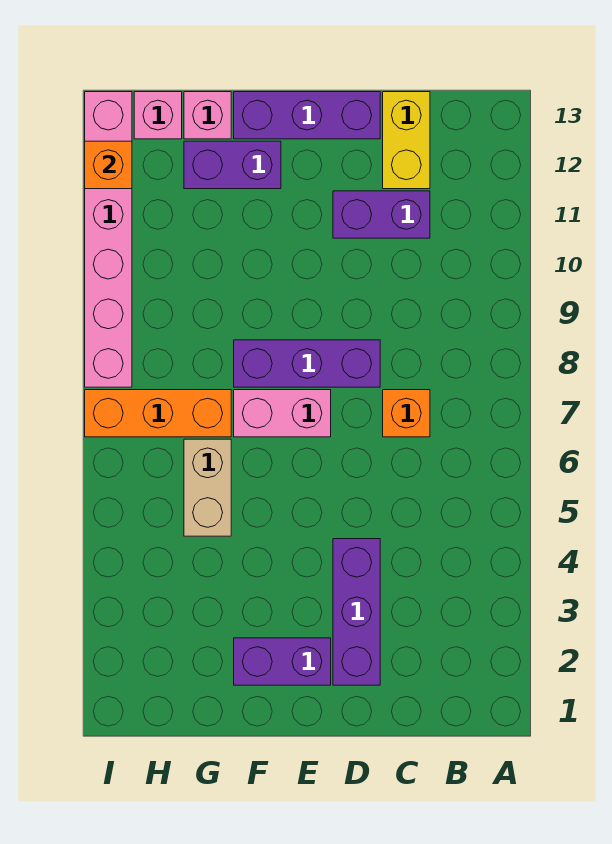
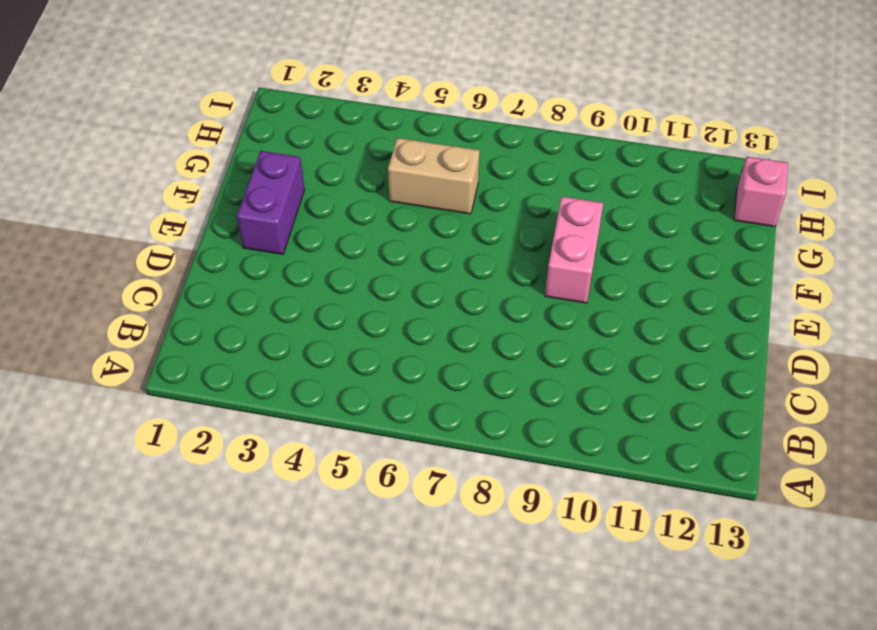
pink brick E9:F9 level 1 -> pink brick E7:F7 level 1
none -> orange brick C7 level 1
none -> purple brick C11:D11 level 1
none -> yellow brick C12:C13 level 1

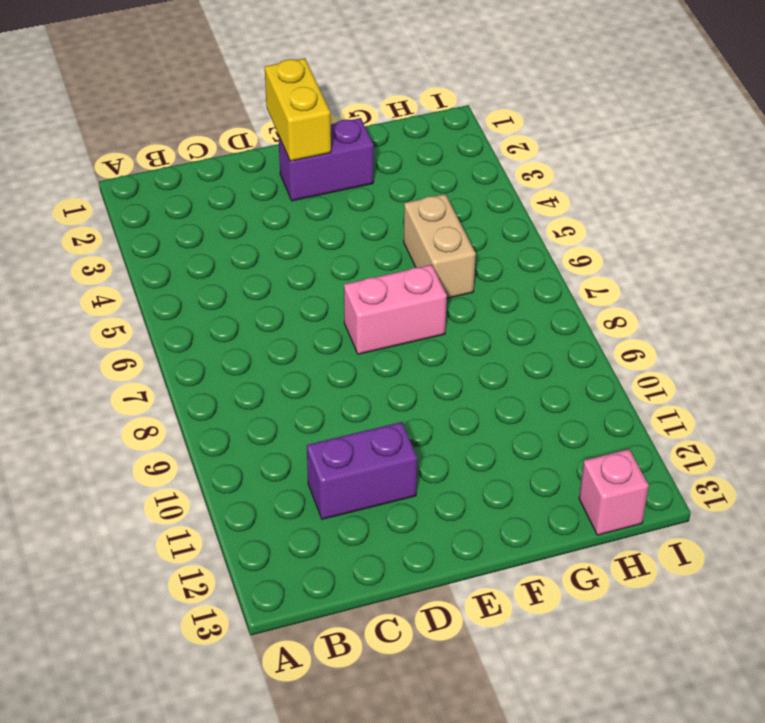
yellow brick E1:E2 level 2 -> yellow brick C12:C13 level 1
none -> orange brick C7 level 1
none -> purple brick D2:D4 level 1
none -> purple brick D8:F8 level 1

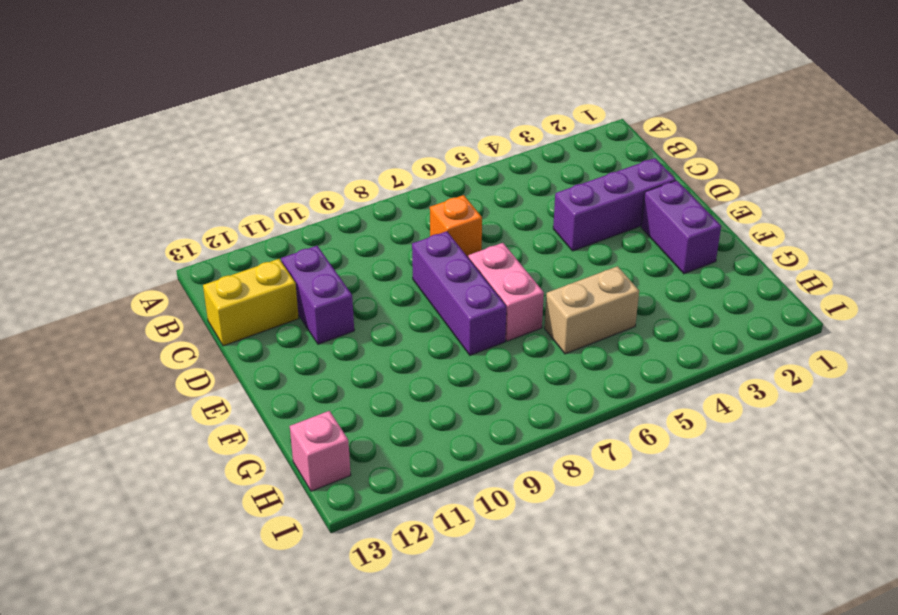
none -> purple brick D13:F13 level 1
none -> purple brick F12:G12 level 1
none -> orange brick G7:I7 level 1

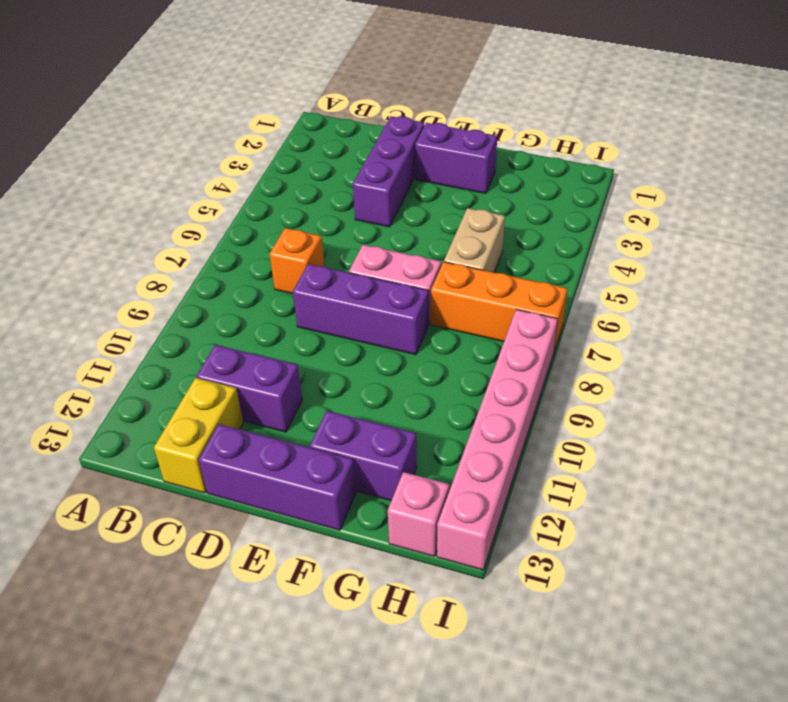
none -> pink brick G13 level 1
none -> orange brick I12 level 2

